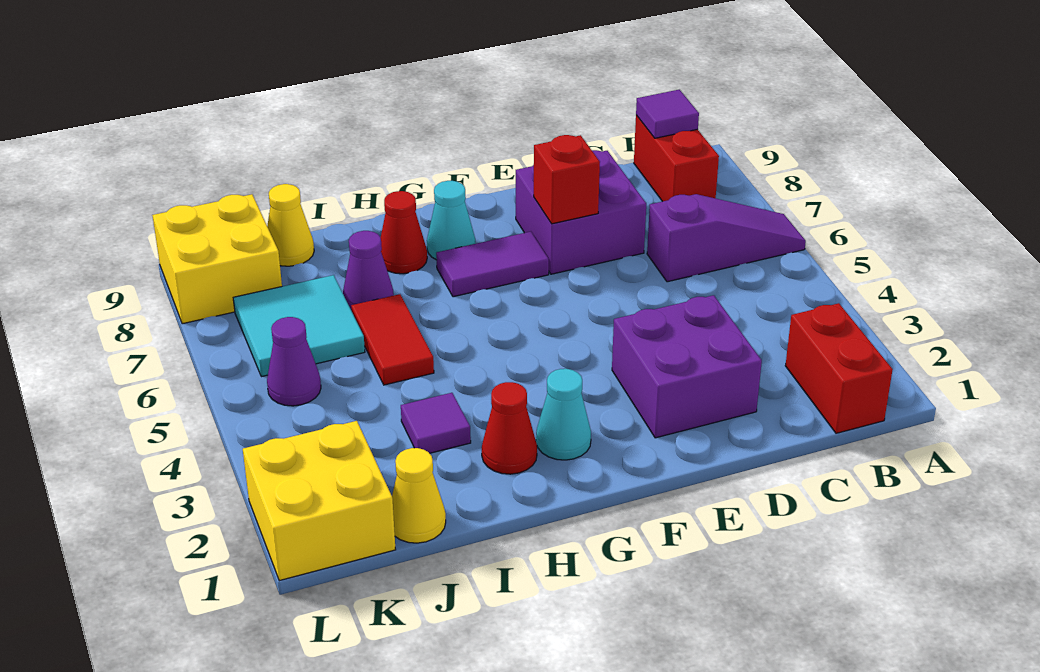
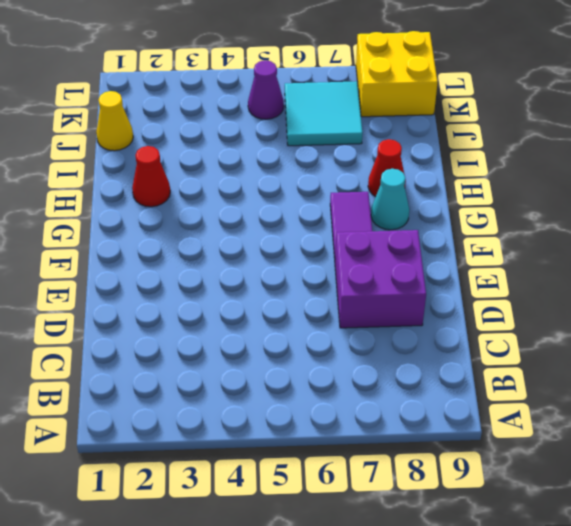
none -> purple slope A6:C6 level 1 top C
none -> red brick B1:B2 level 1
none -> red brick B8:B9 level 1

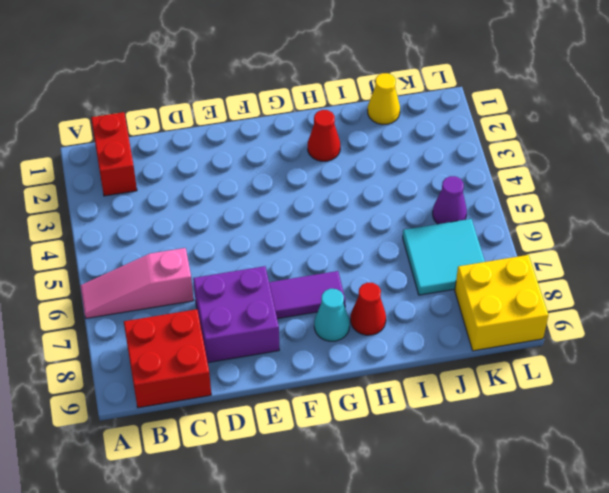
pink slope A6:C6 level 1 top C -> purple slope A6:C6 level 1 top C
red brick B8:C9 level 1 -> red brick B8:B9 level 1
none -> purple brick D2:E3 level 1
none -> cyan cone G2 level 1
none -> purple tile I3 level 1

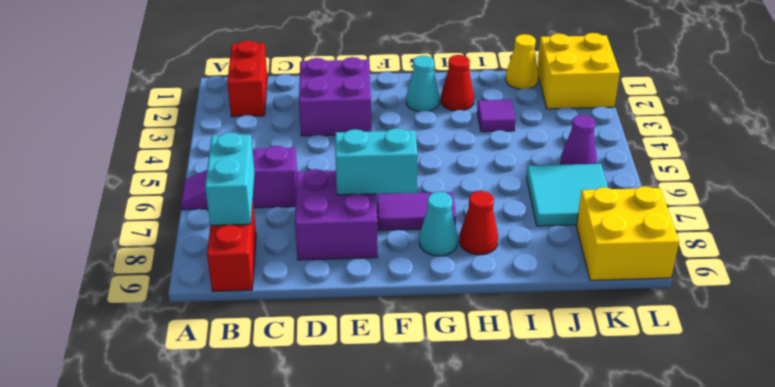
cyan brick B7:B8 level 2 -> none
cyan brick E7:F7 level 2 -> red brick E7 level 2
none -> red tile I5:I6 level 1
none -> purple cone I7 level 1
none -> yellow cone J9 level 1

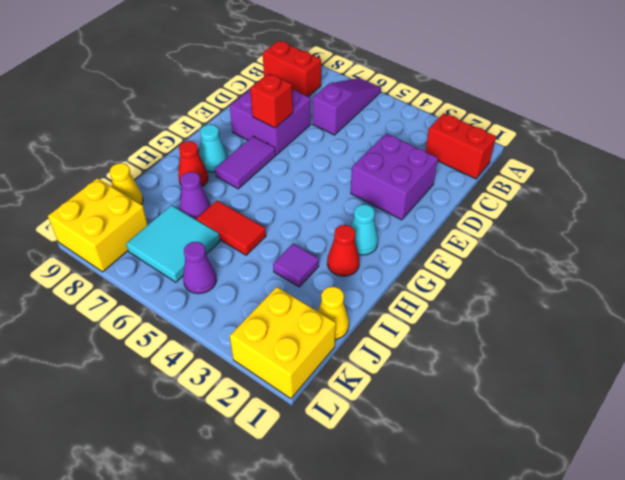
none -> purple tile B9 level 2

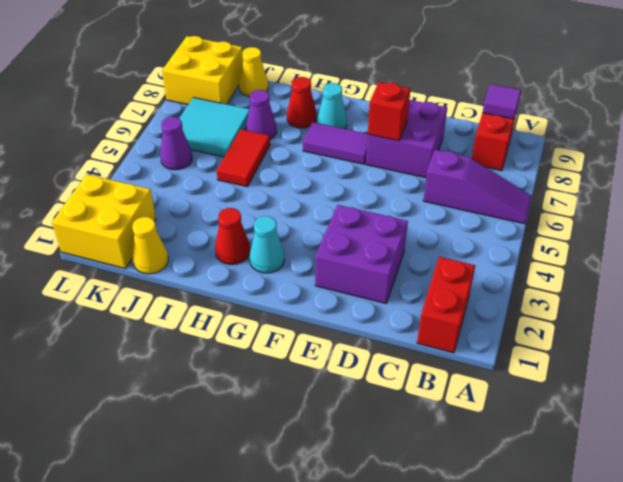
none -> purple tile I3 level 1

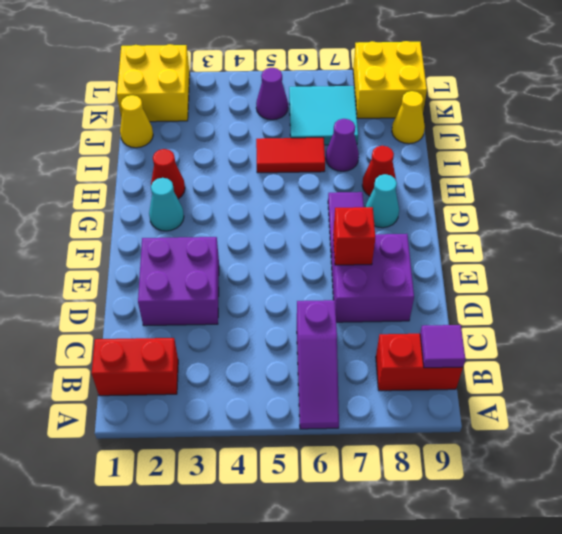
none -> purple tile I3 level 1

